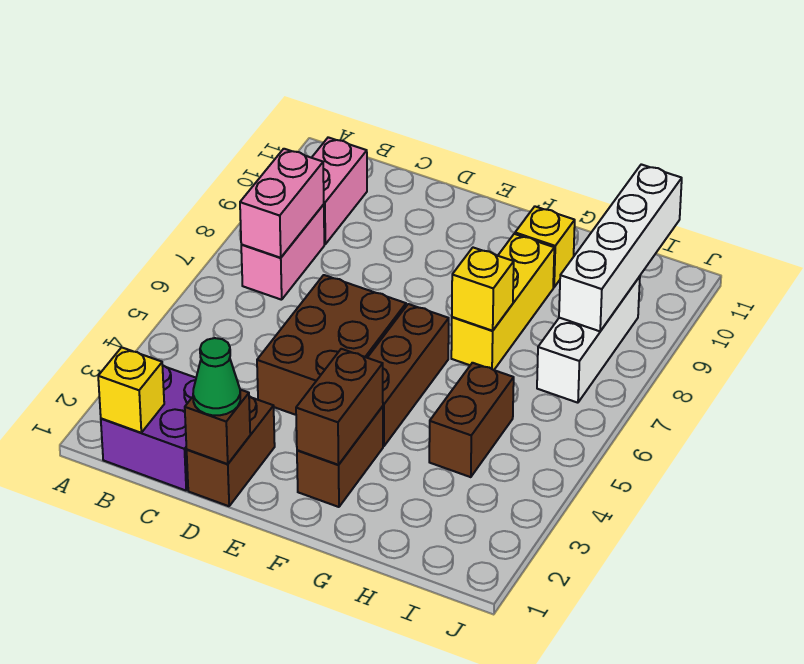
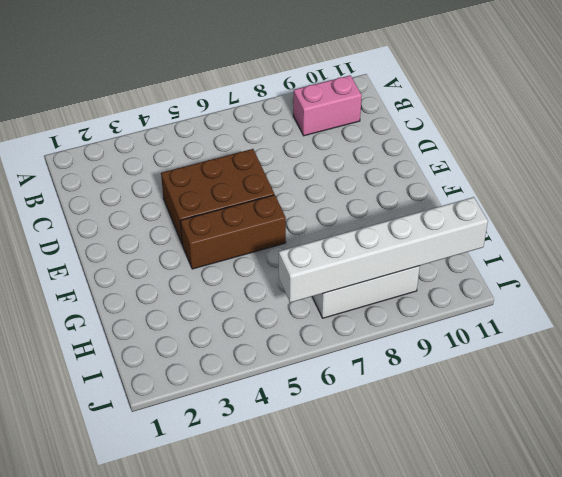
white brick I6:I11 level 2 -> white brick I8:I11 level 2
none -> purple brick B1:C2 level 1
none -> pink brick B7:B8 level 1
none -> brown brick D1:D2 level 1

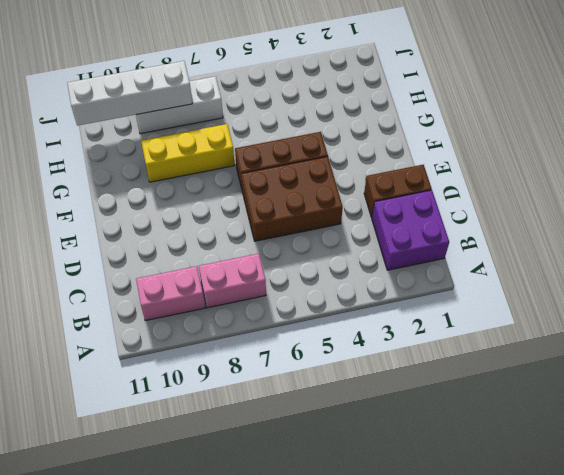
none -> brown brick F2:F3 level 1
none -> yellow brick G10 level 1
none -> brown brick H4:H5 level 1

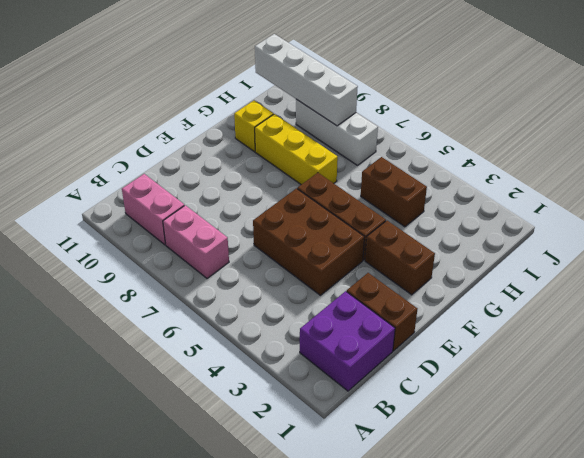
none -> yellow brick B1 level 2
none -> pink brick B7:B8 level 2
none -> brown brick D1 level 2

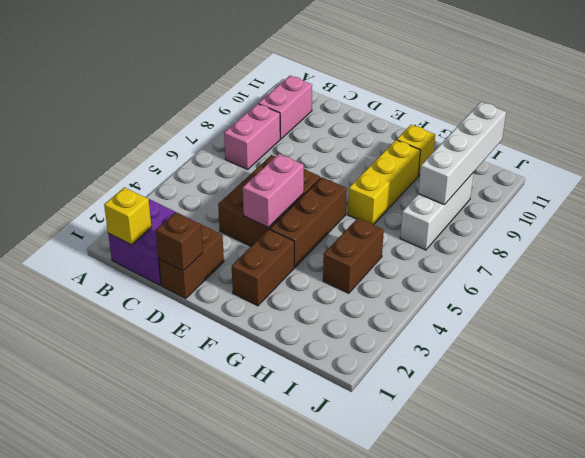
pink brick E4:E5 level 2 -> pink brick B7:B8 level 2
none -> brown brick F2:F3 level 2
none -> yellow brick G7 level 2
none -> green cone D1 level 3

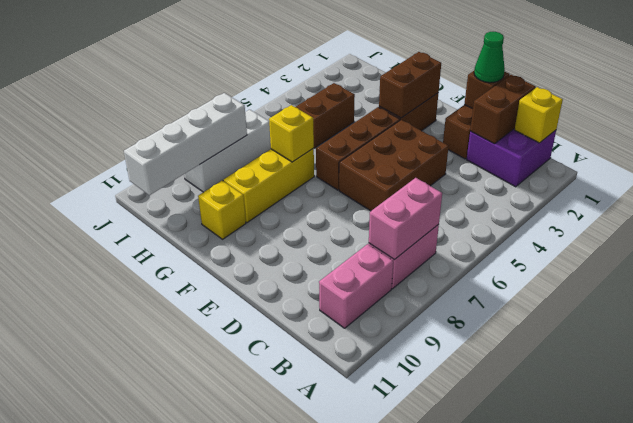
brown brick C1:C2 level 2 -> none

